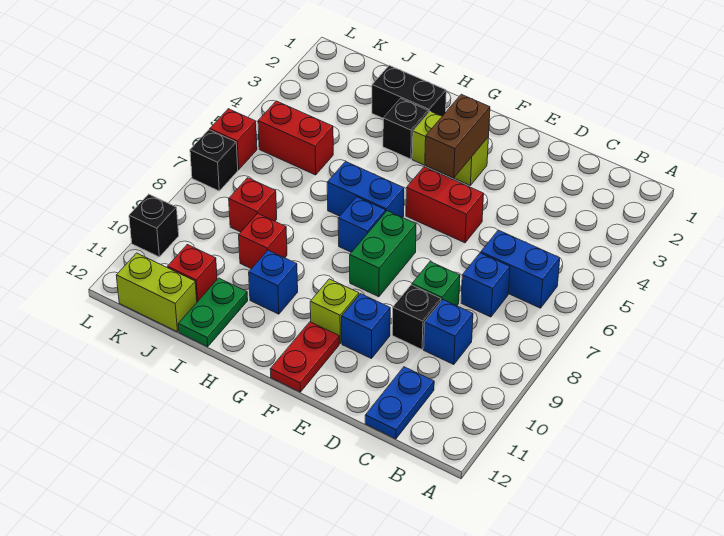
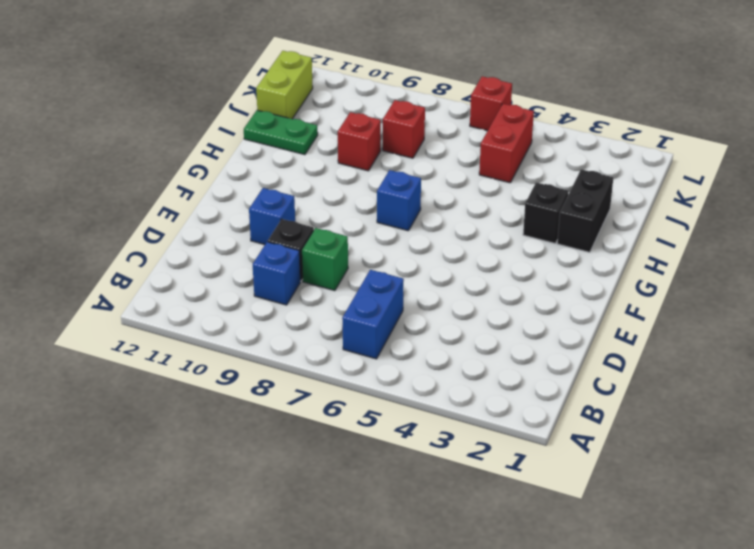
none -> blue brick C7 level 1
none -> blue plate C11:C12 level 1
none -> red brick E5:F5 level 1

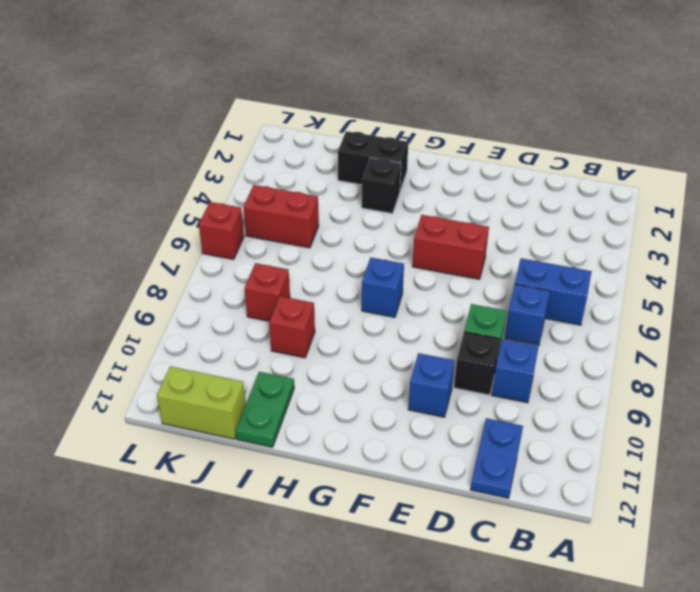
none -> lime brick F3:G3 level 1
none -> green brick F7:F8 level 1
none -> lime brick F10 level 1

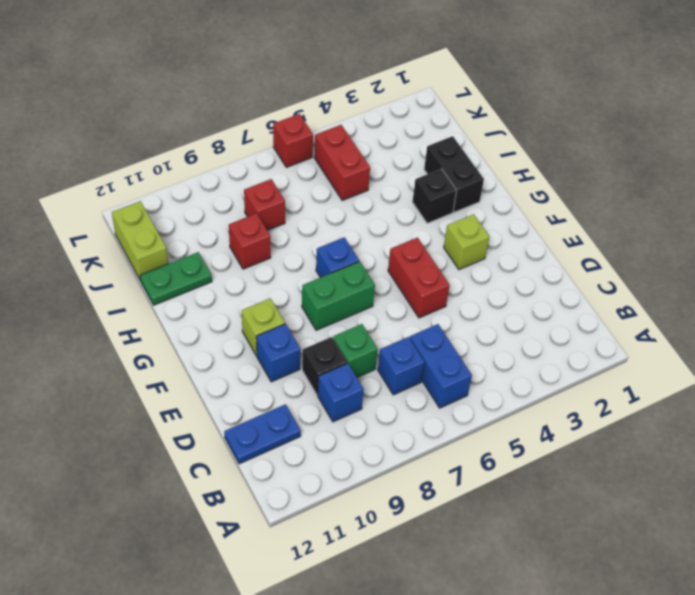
lime brick F3 level 1 -> lime brick F3:G3 level 1
none -> red plate F11:F12 level 1
none -> blue brick G6:H6 level 1
none -> blue brick H10 level 1

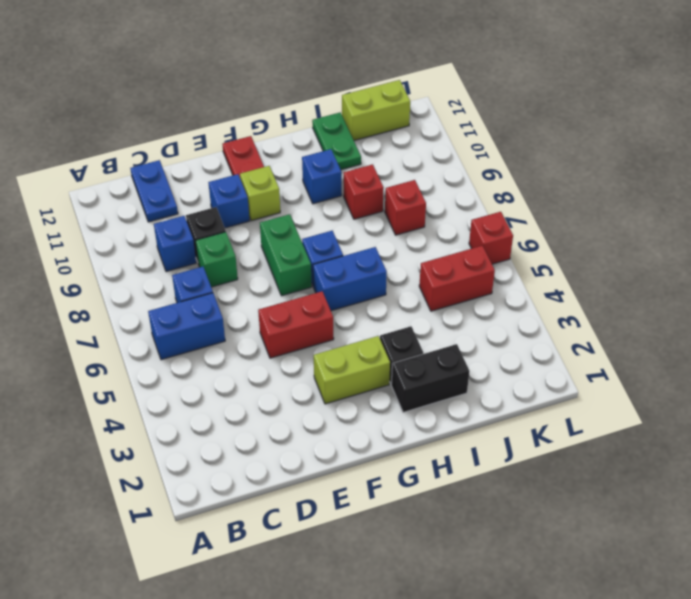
none -> red brick J11 level 1
none -> black brick L7 level 1
none -> black brick L10 level 1

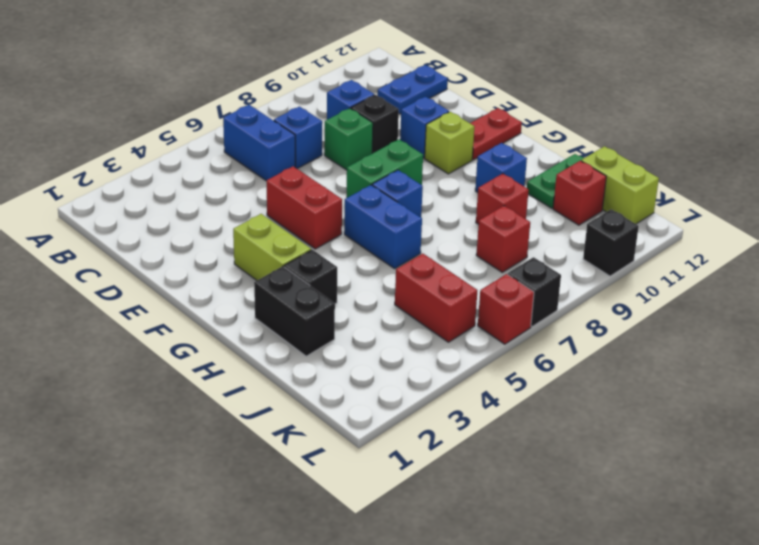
none -> brown brick F3:F4 level 2

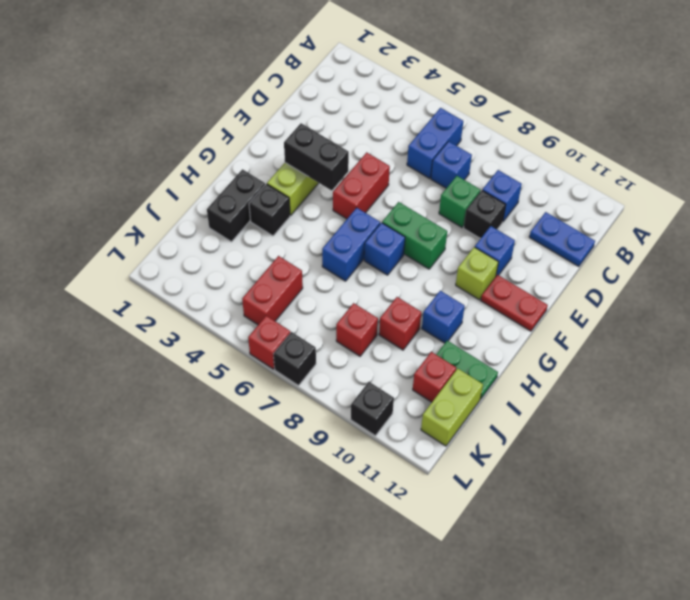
black brick F3:F4 level 2 -> brown brick F3:F4 level 2

